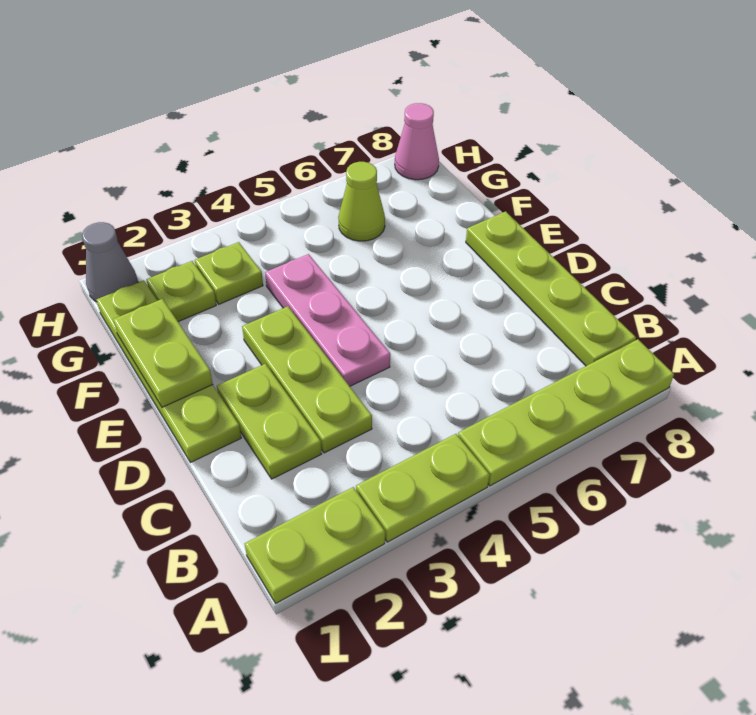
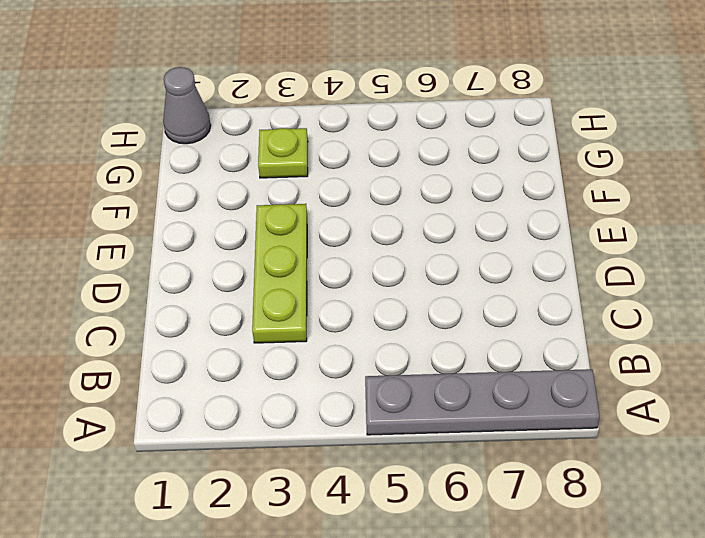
grey plate A5:A8 level 1 -> lime plate A5:A8 level 1
none -> lime plate A1:A2 level 1
none -> lime plate A3:A4 level 1
none -> lime plate B8:E8 level 1

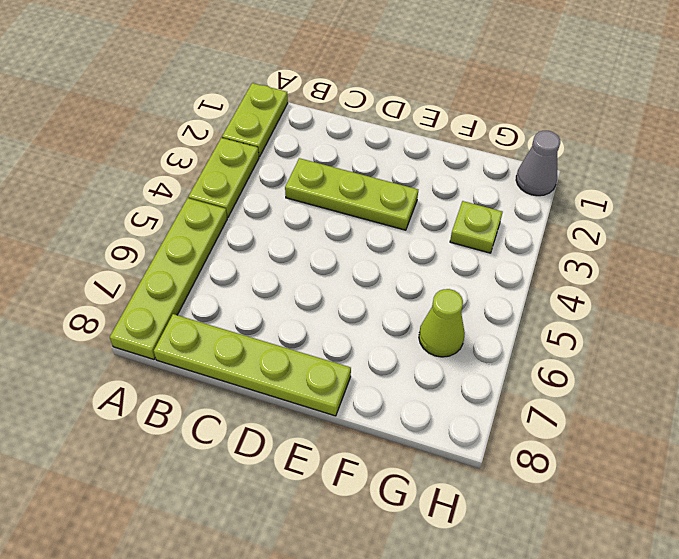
none -> lime plate C2:D2 level 1
none -> lime plate D1:G1 level 1
none -> pink plate D4:F4 level 1

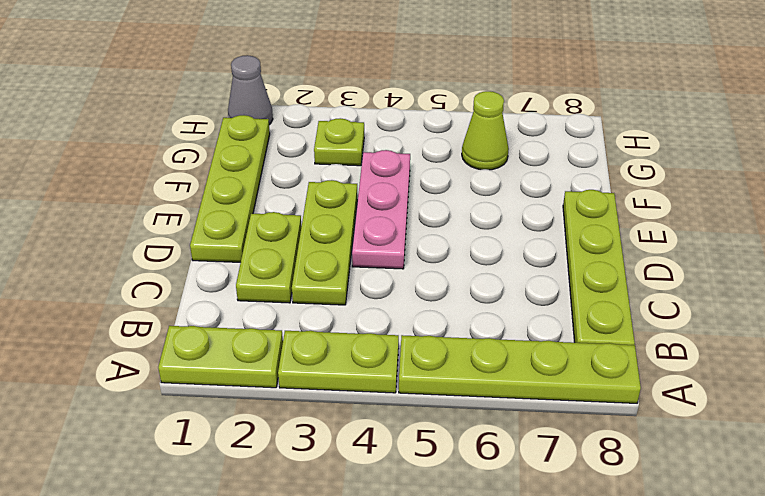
none -> lime plate G2 level 1
none -> pink cone H8 level 1
none -> lime plate E1:F1 level 2

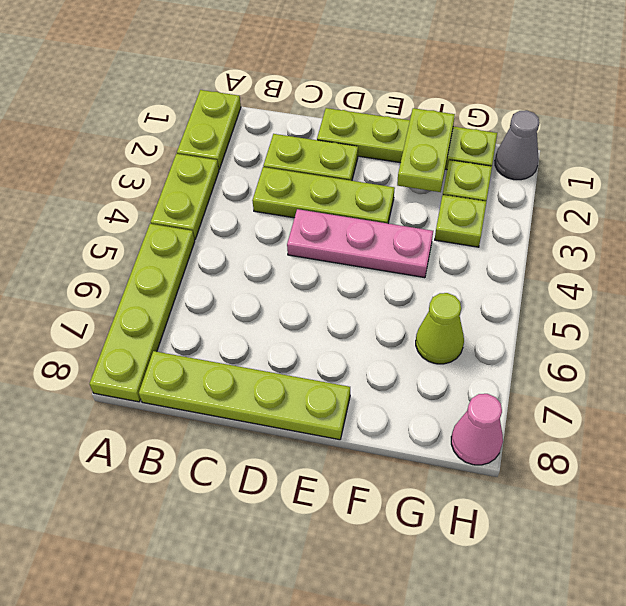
lime plate F1:F2 level 2 -> lime plate E1:F1 level 2

